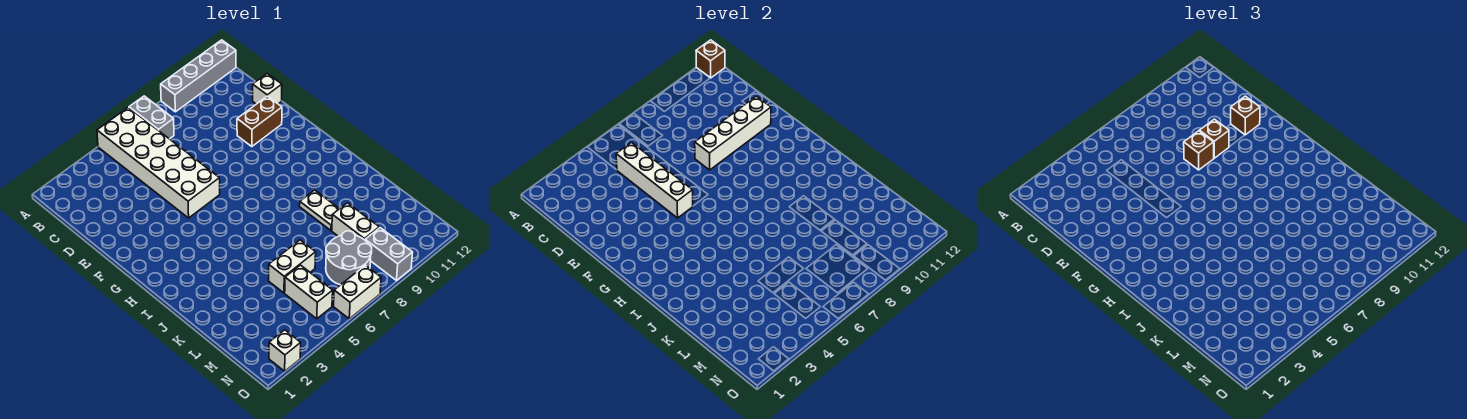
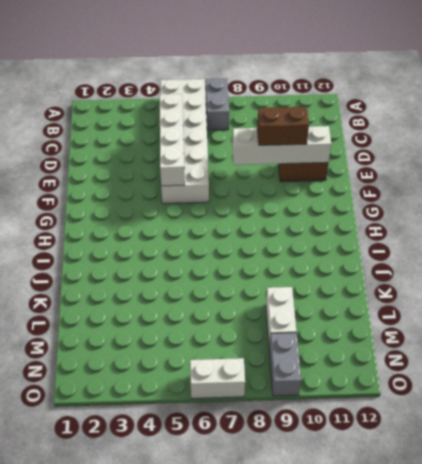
brown brick E9:E10 level 3 -> brown brick E9 level 3
none -> grey brick A9:A12 level 1
none -> white brick D12 level 1
none -> white plate J9:K9 level 1

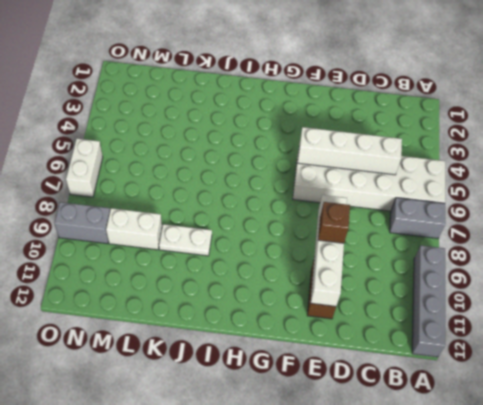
none -> white brick D12 level 1
none -> white brick L5:L6 level 1
none -> white brick M5:N5 level 1

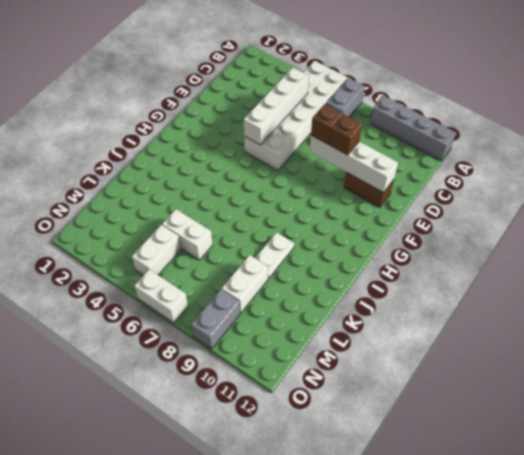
none -> white brick D12 level 1
none -> grey round brick M7:N8 level 1
none -> white brick O2 level 1

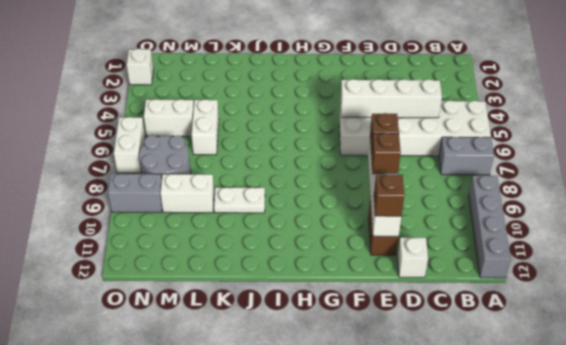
none -> brown brick A12 level 2

